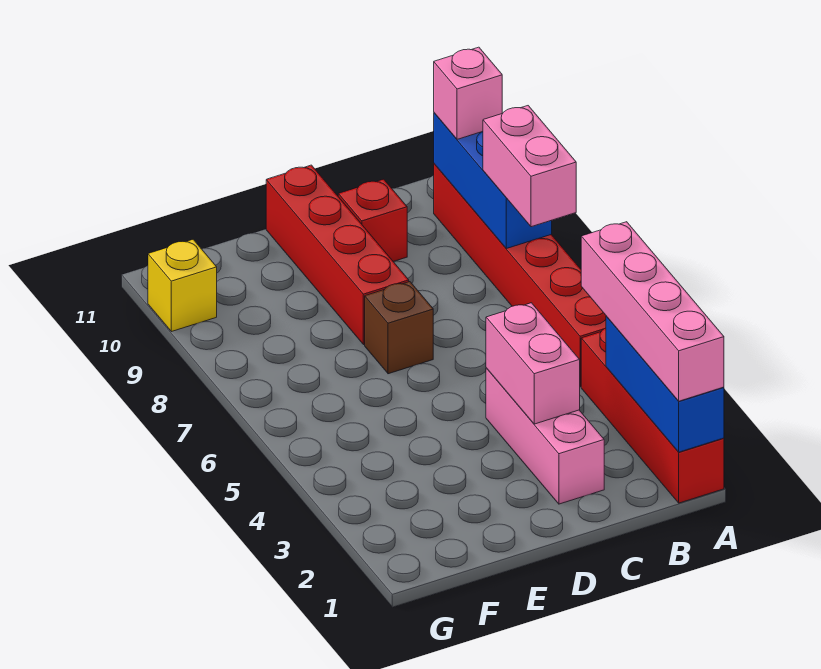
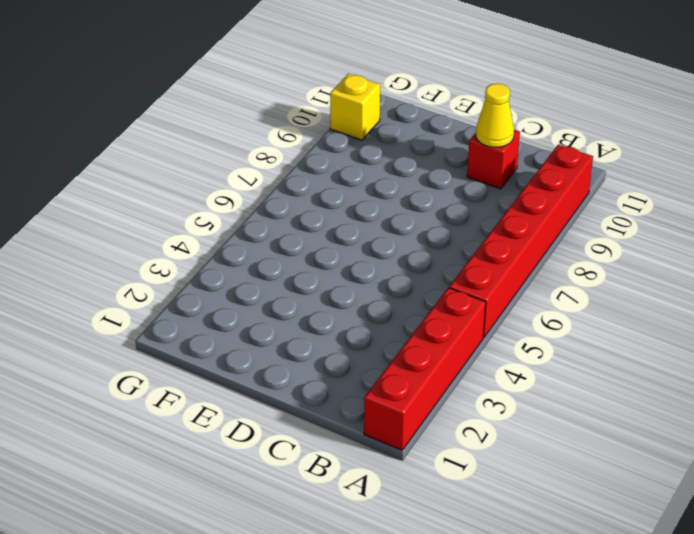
yellow cone C10 level 2 -> none
none -> pink brick C2:C4 level 1
none -> brown brick D7 level 1
none -> red brick D8:D11 level 1

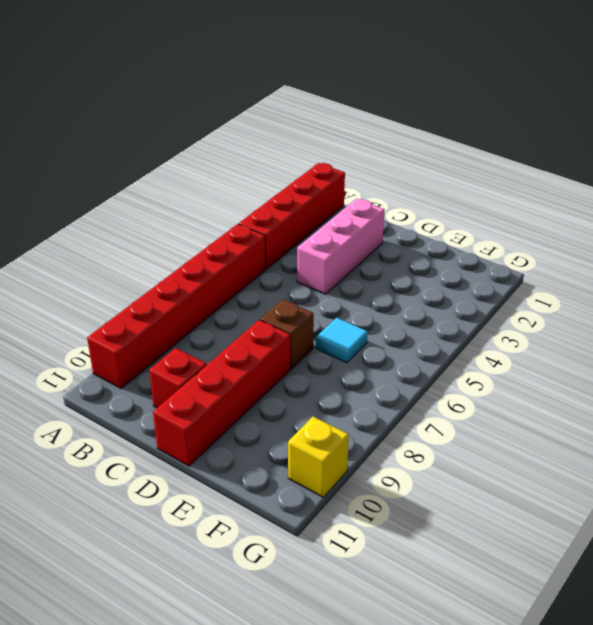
cyan tile E6 level 1 -> none
none -> blue brick A1:A3 level 2
none -> blue brick A8:A10 level 2
none -> pink brick C3:C4 level 2

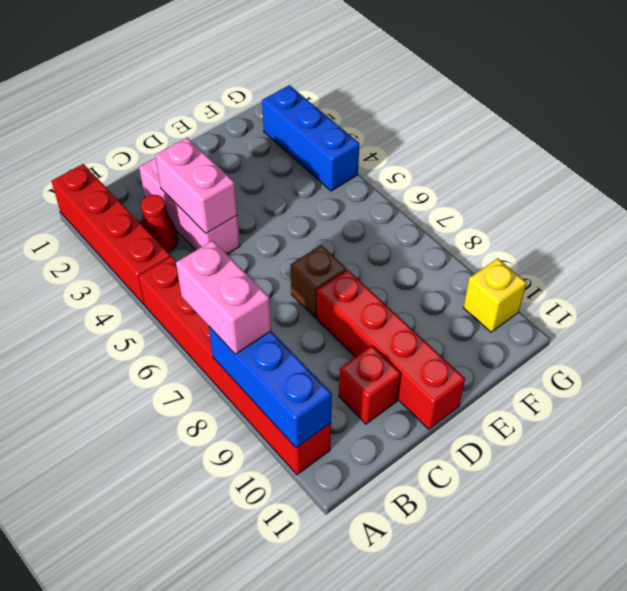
red cone B3 level 1 -> none
blue brick G2:G4 level 1 -> blue brick A1:A3 level 2
none -> pink brick A1:A4 level 3
none -> pink brick A10 level 3

